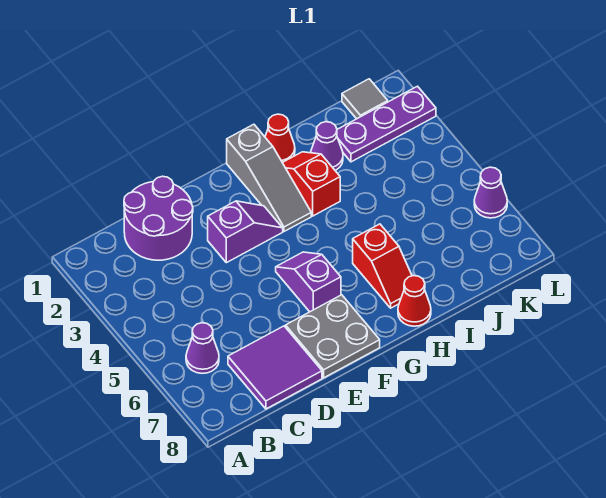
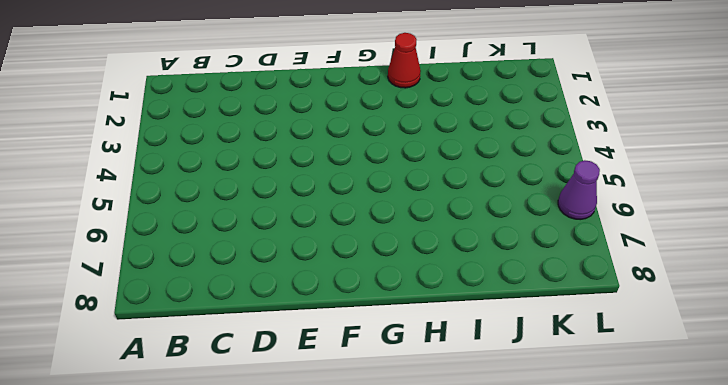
none -> purple cone B6 level 1
none -> purple round brick C1:D2 level 1
none -> purple tile C7:D8 level 1

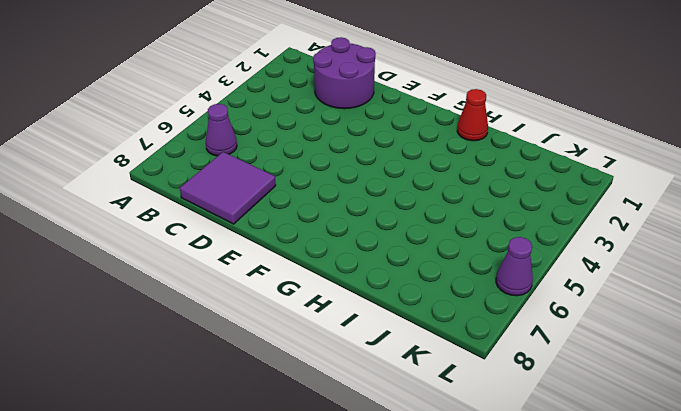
none -> purple slope E3:F3 level 1 top E
none -> grey plate E7:F8 level 1
none -> purple slope F5:F6 level 1 top 6

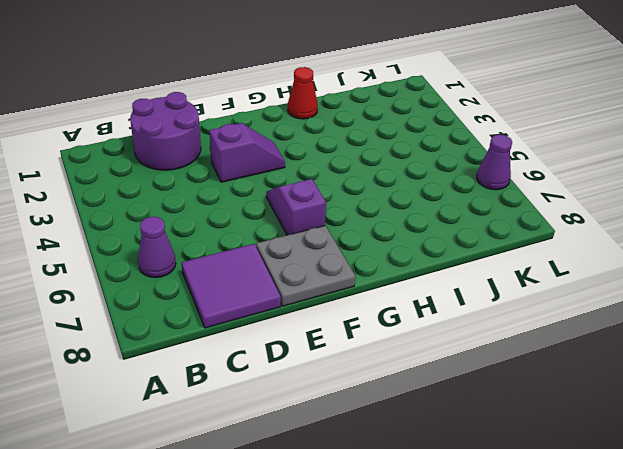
none -> grey slope G1:G3 level 1 top 1
none -> red slope H2:H3 level 1 top 3
none -> red slope H6:H7 level 1 top 6

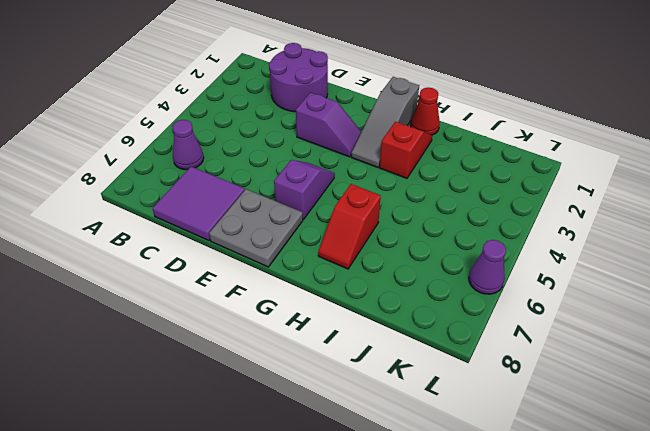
none -> red cone H8 level 1
none -> purple cone I2 level 1
none -> purple plate J2:L2 level 1

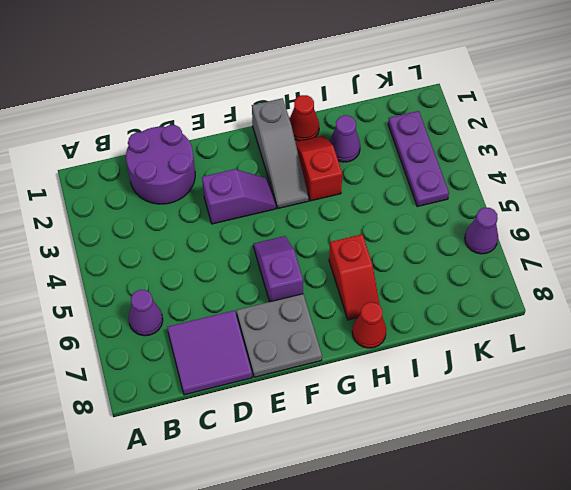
purple plate K2:K4 level 1 -> purple plate J2:L2 level 1
none -> grey tile K1 level 1

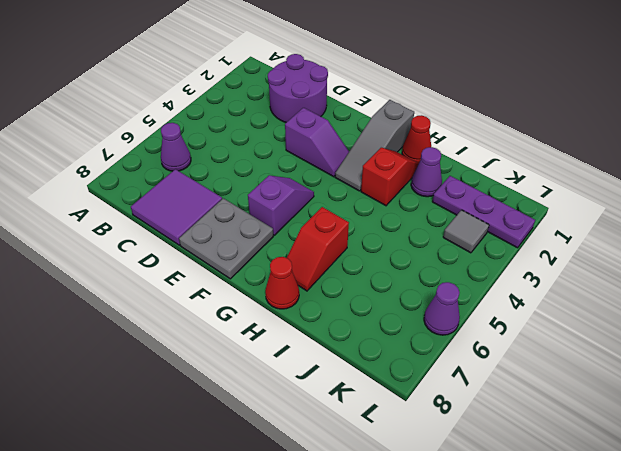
grey tile K3 level 1 -> grey tile K1 level 1

